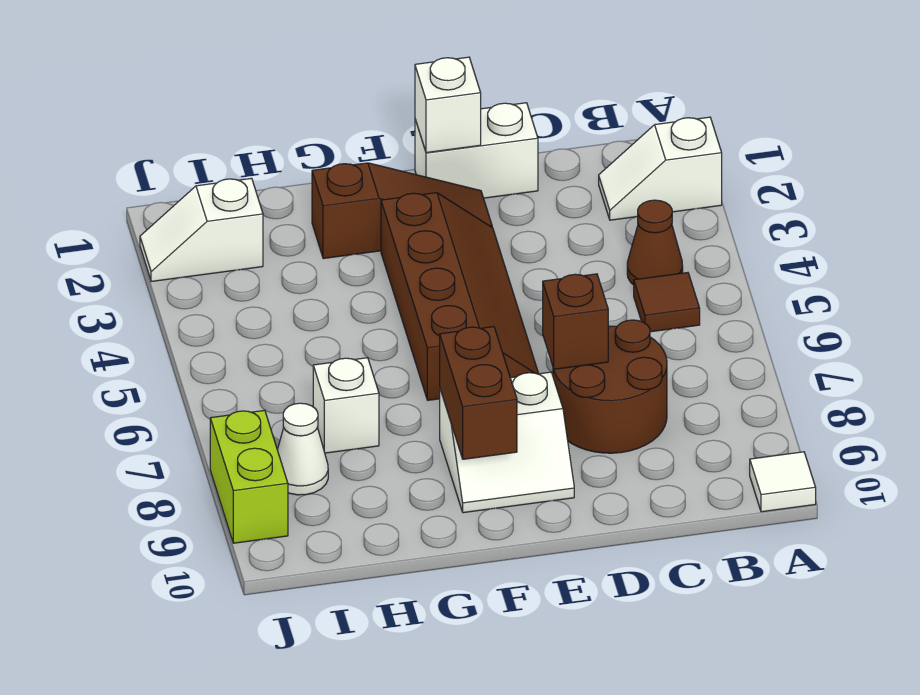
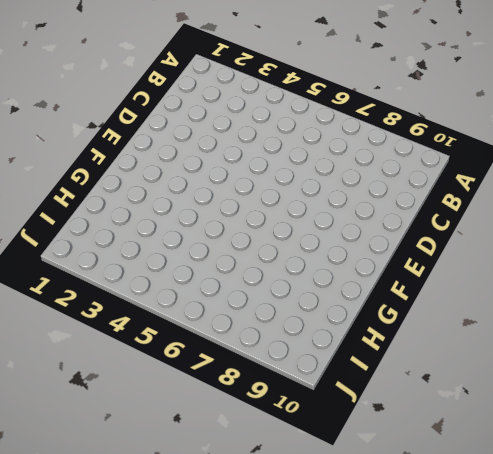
none -> white slope A2:B2 level 1 top A
none -> white tile A10 level 1
none -> brown cone B4 level 1

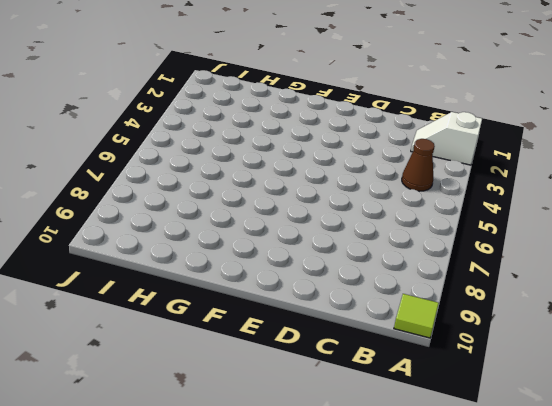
lime tile A10 level 1 -> white tile A10 level 1
none -> brown tile B5 level 1
none -> brown round brick C7:D8 level 1
none -> white brick D1:E1 level 1

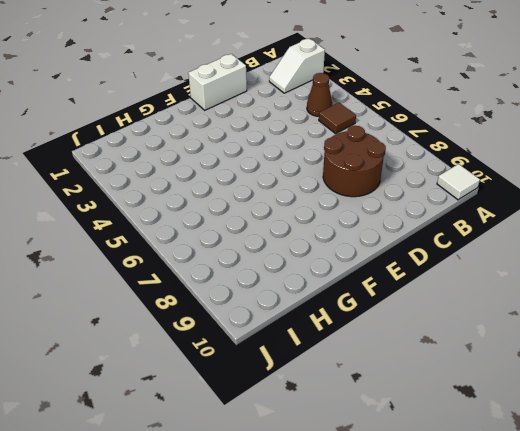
none -> brown slope E2:G2 level 1 top G
none -> brown slope E3:F6 level 1 top F
none -> white slope E8:F9 level 1 top 8

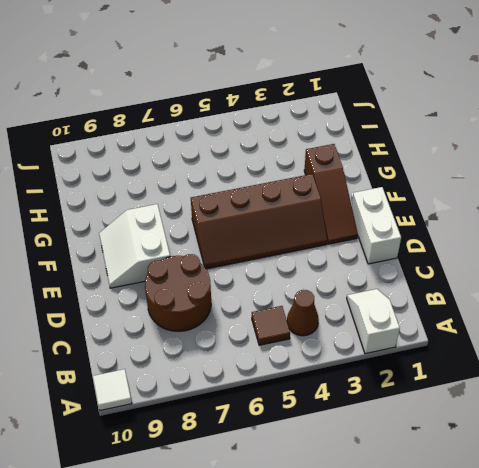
none -> white brick H7 level 1
none -> white slope I2:J2 level 1 top I
none -> white cone I8 level 1

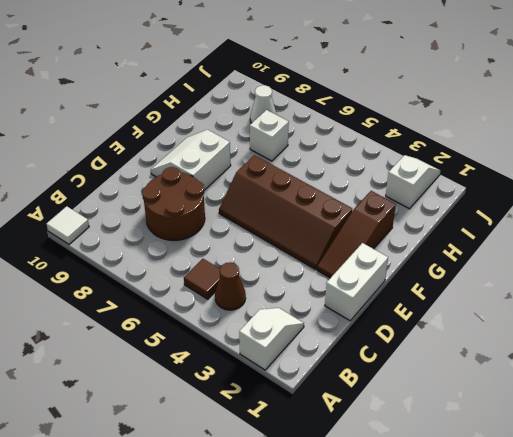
none -> lime brick J8:J9 level 1
none -> brown brick D7 level 2
none -> white brick E1 level 2

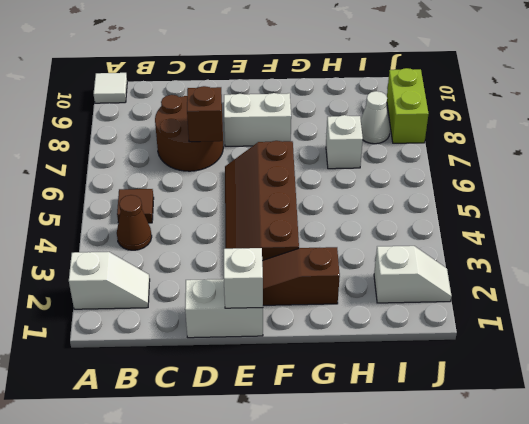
none -> brown brick F8:F9 level 2

